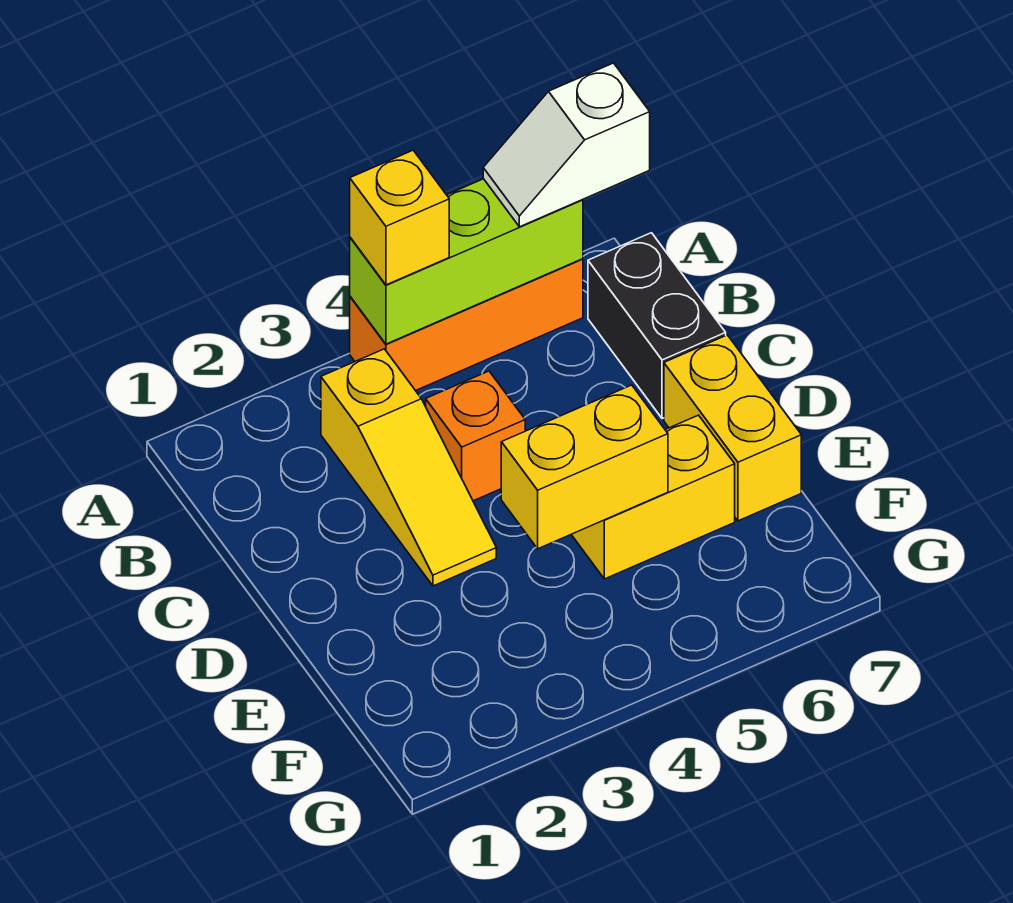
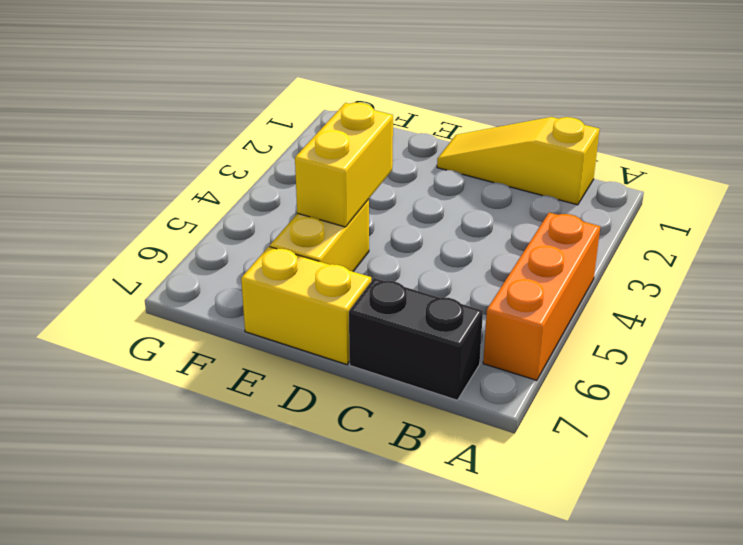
yellow slope B1:D1 level 1 top B -> yellow slope B3:D3 level 1 top B
none -> orange brick C4 level 1
none -> lime brick A4:A6 level 2

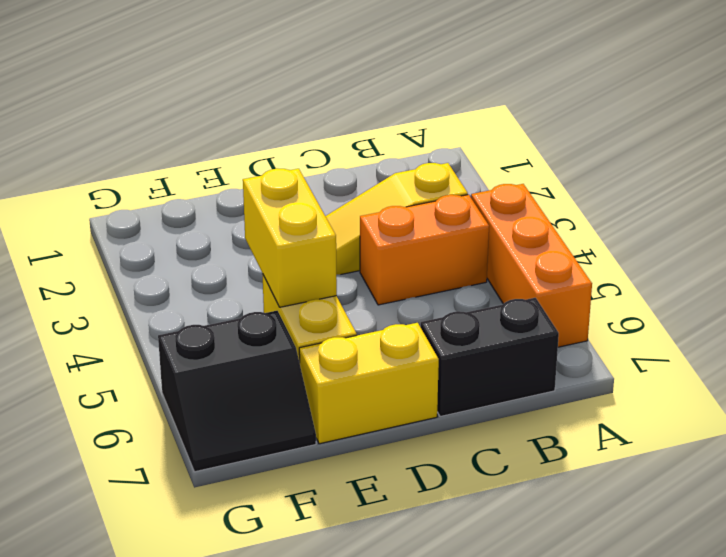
orange brick B4:C4 level 1 -> orange brick C4 level 1
black slope F6:G7 level 1 top 6 -> none
none -> lime brick A4:A6 level 2
none -> yellow brick A4 level 3

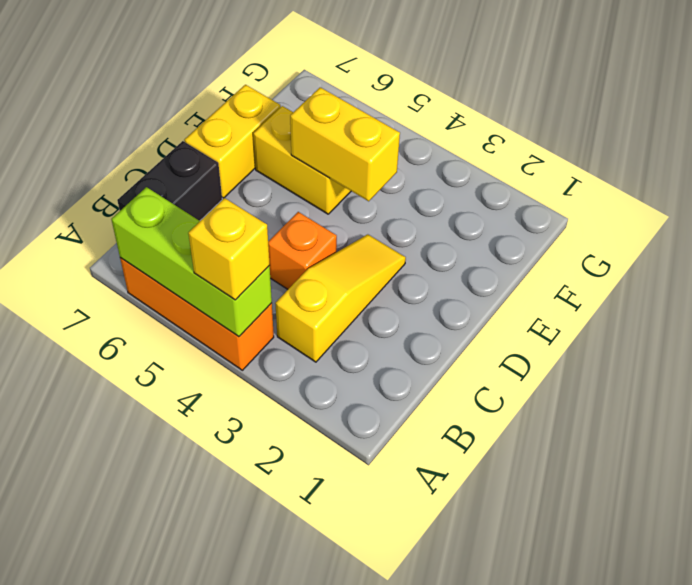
none -> white slope A6:A7 level 3 top 7

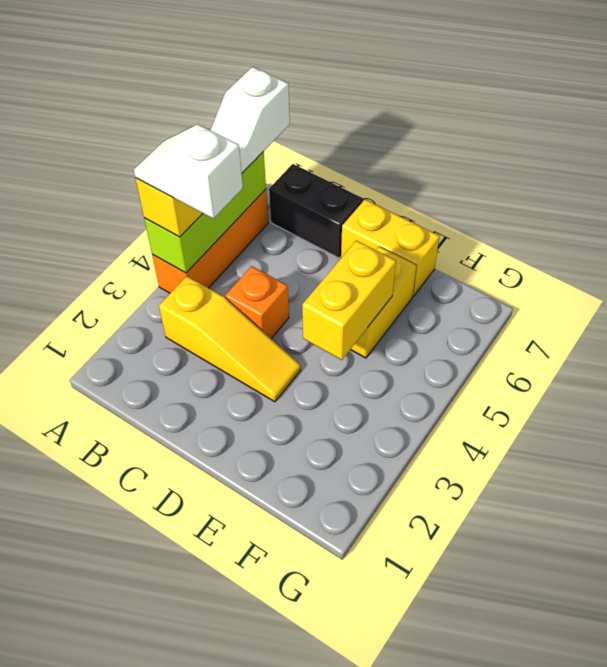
white slope A4:B4 level 4 top B -> none

